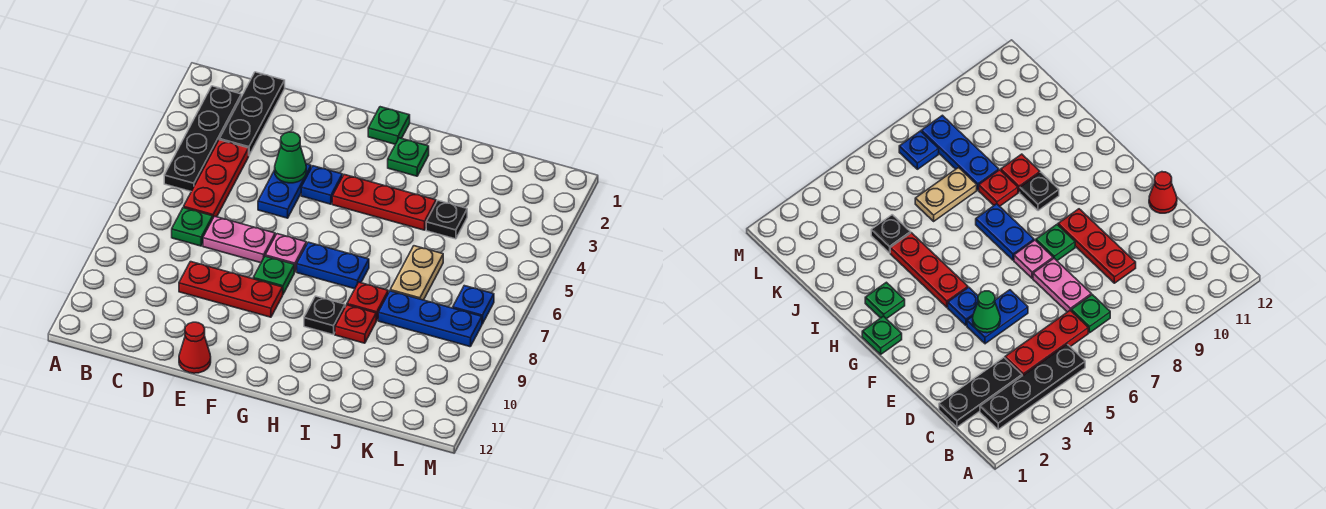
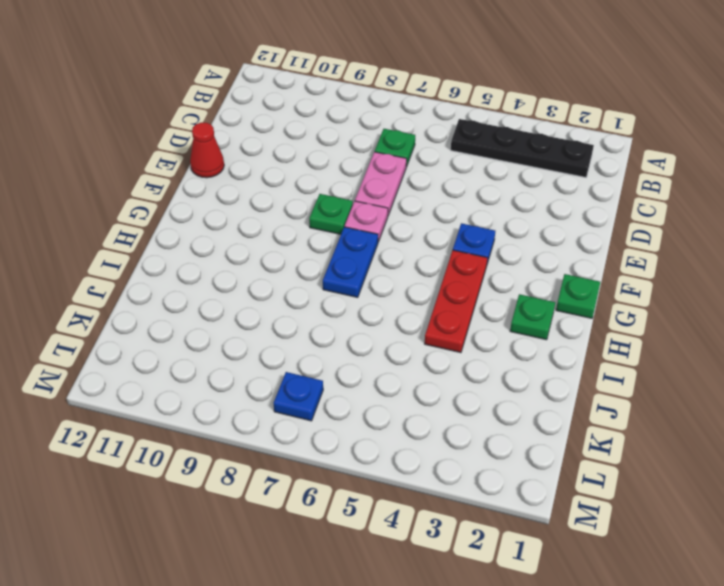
none -> black plate C1:C3 level 1
none -> red plate C4:C6 level 1
none -> red plate D9:F9 level 1

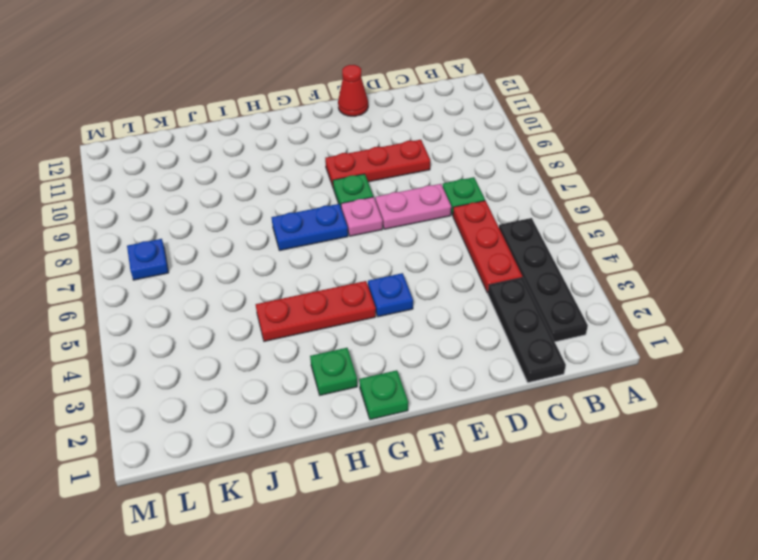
none -> blue plate E4:E5 level 1
none -> black plate H9 level 1
none -> red plate I8 level 1

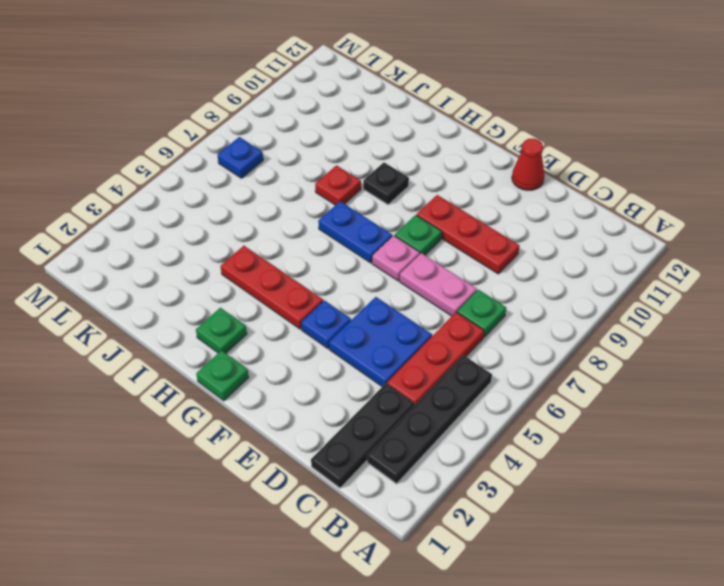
blue plate D4:E5 level 1 -> blue plate E4:E5 level 1
none -> red plate I9 level 1
none -> black plate J4 level 1
none -> tan plate J6:J7 level 1

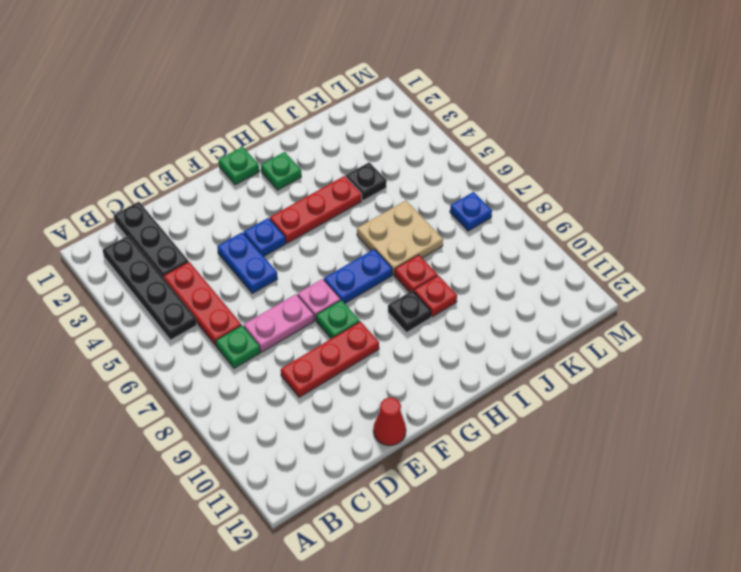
tan plate I6:J7 level 1 -> tan plate J6:J7 level 1
none -> blue plate J8:L8 level 1
none -> green cone E4 level 2

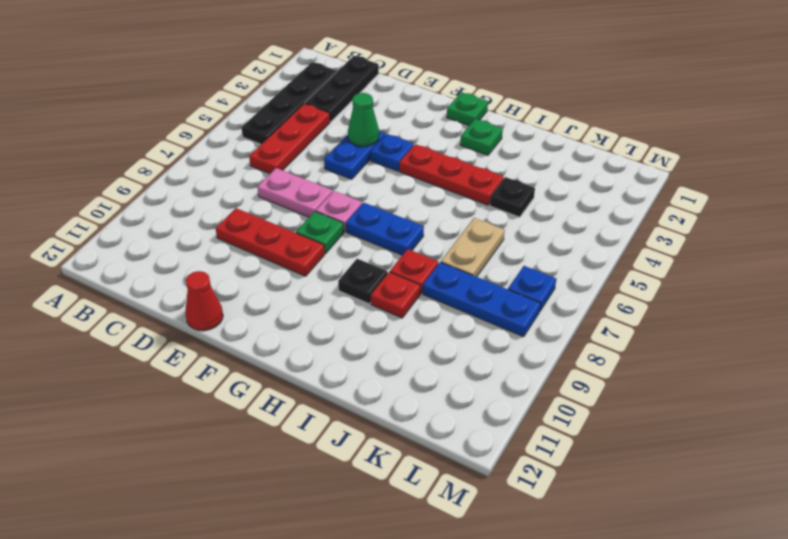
none -> green plate C7 level 1

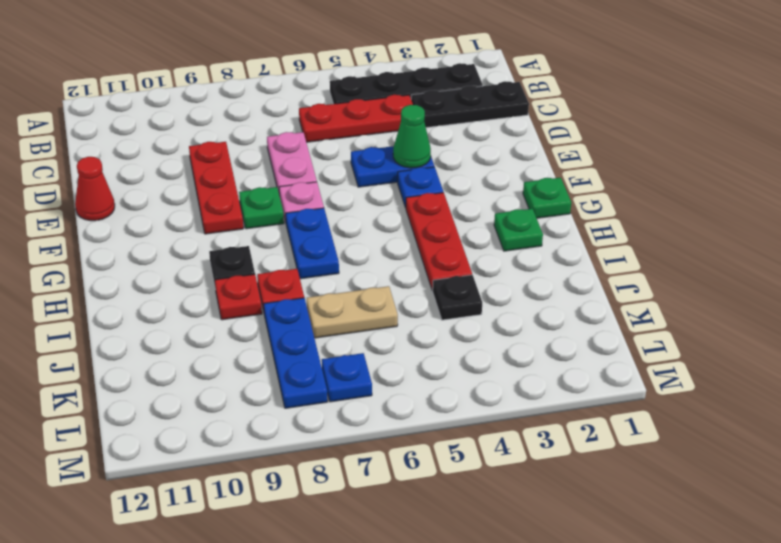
none -> green plate C7 level 1

